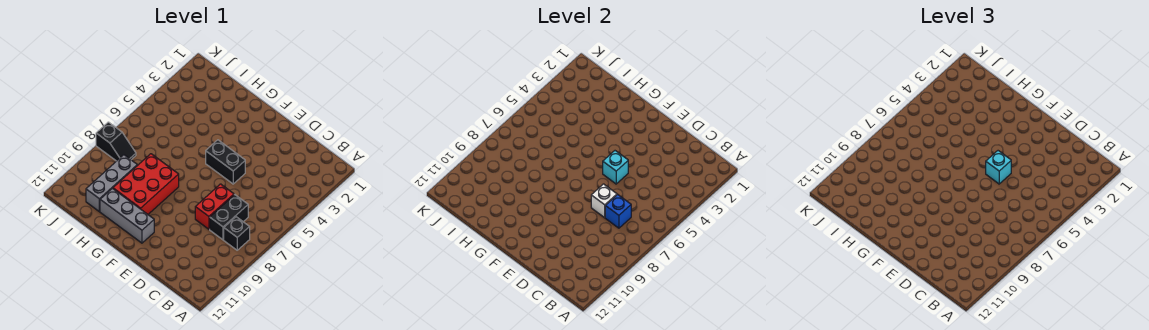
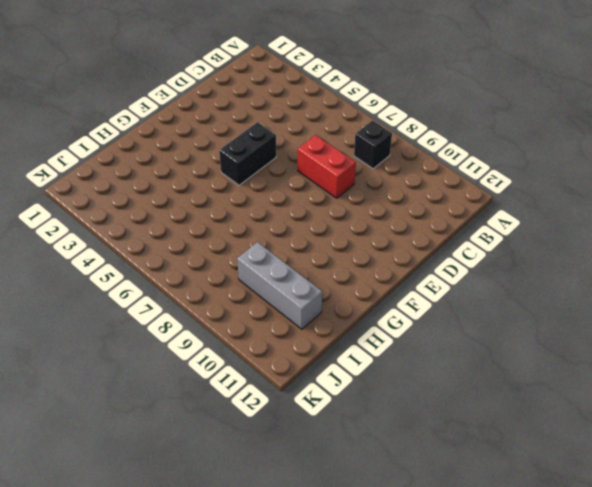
none -> black brick C7:C8 level 1
none -> grey brick F11:H11 level 1
none -> red brick G8:H10 level 1

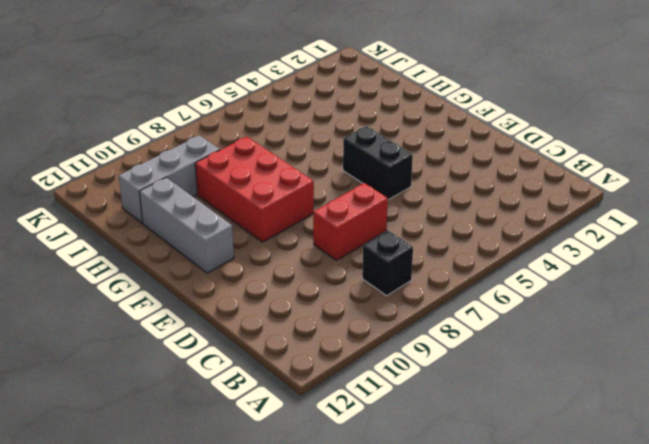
red brick F8:H9 level 1 -> red brick G8:H10 level 1
none -> black brick C7:C8 level 1
none -> black slope J8:K8 level 1 top K
none -> blue brick C7 level 2

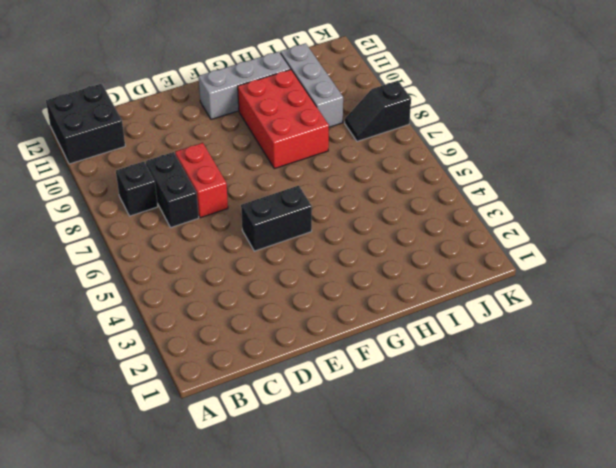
black brick A11:B12 level 1 -> none
none -> blue brick C7 level 2
none -> white brick D7 level 2
none -> cyan brick E5 level 2

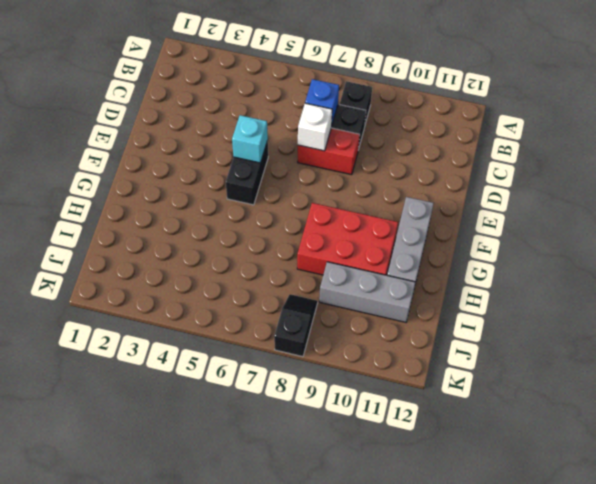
none -> cyan brick E5 level 3

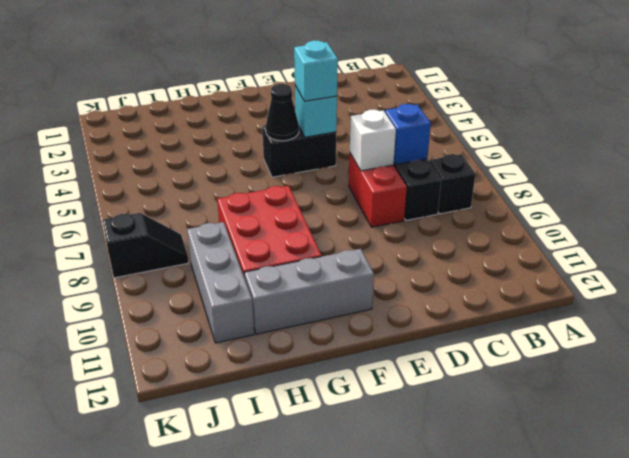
black cone F5 level 2 -> none

